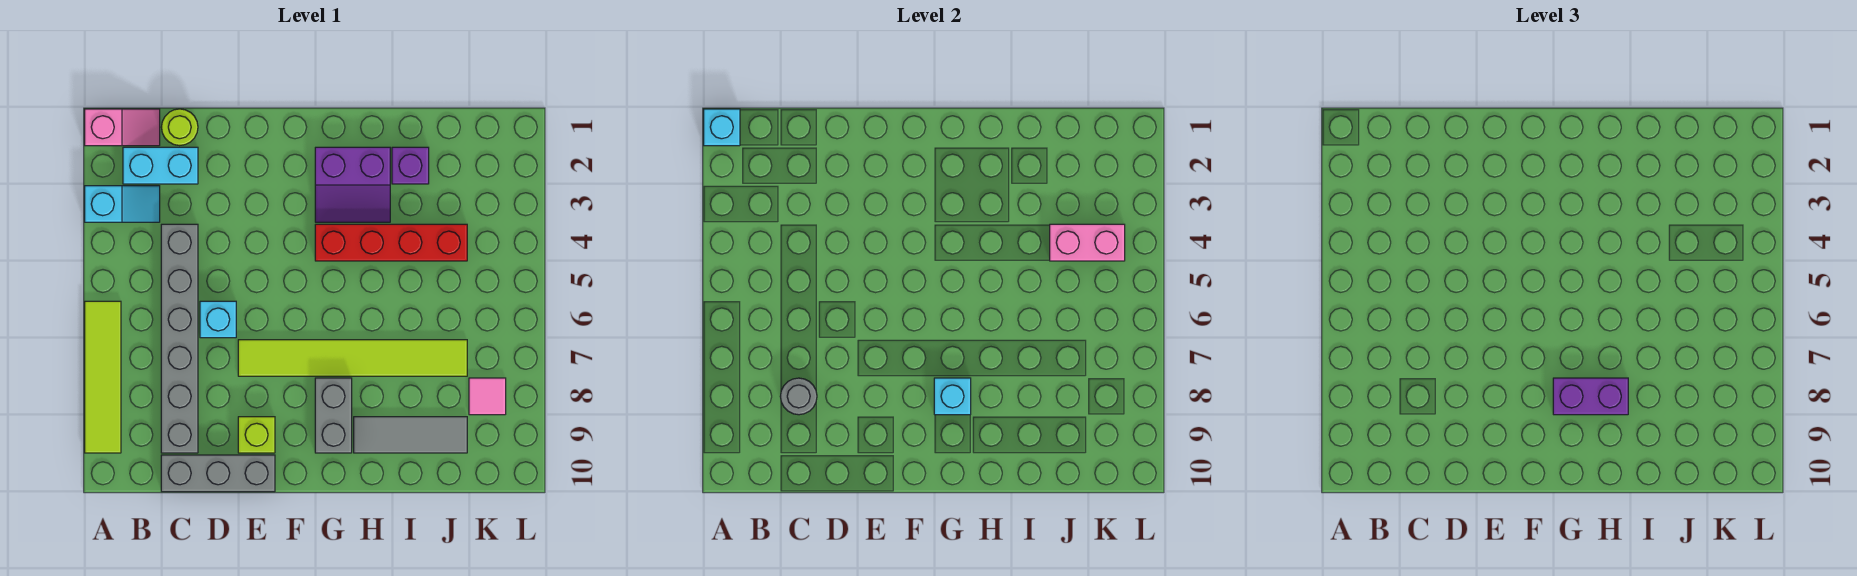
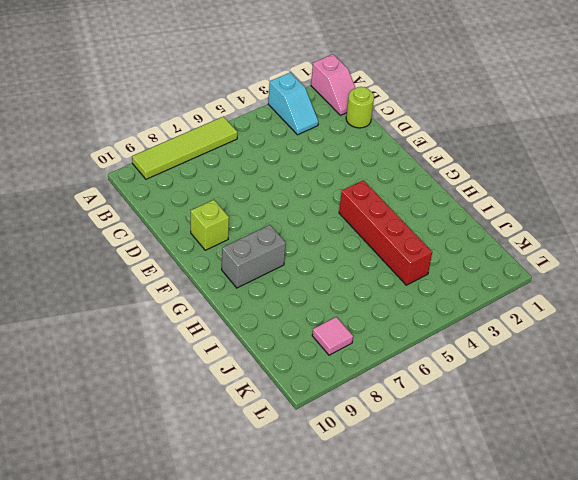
none -> cyan brick B2:C2 level 1
none -> grey brick C4:C9 level 1
none -> grey brick C10:E10 level 1

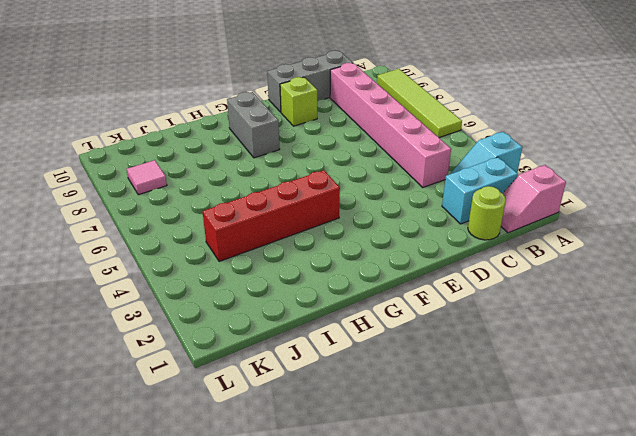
pink brick C4:C9 level 1 -> grey brick C4:C9 level 1
none -> cyan brick D6 level 1
none -> lime tile E7:J7 level 1
none -> purple slope G2:H3 level 1 top 2

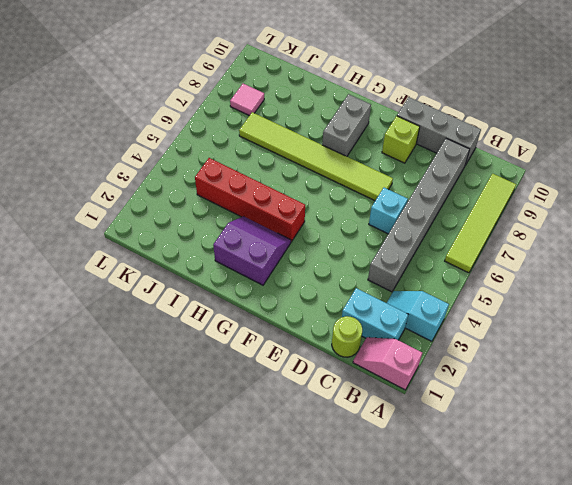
none -> grey tile H9:J9 level 1
none -> purple brick I2 level 1
none -> cyan brick A1 level 2

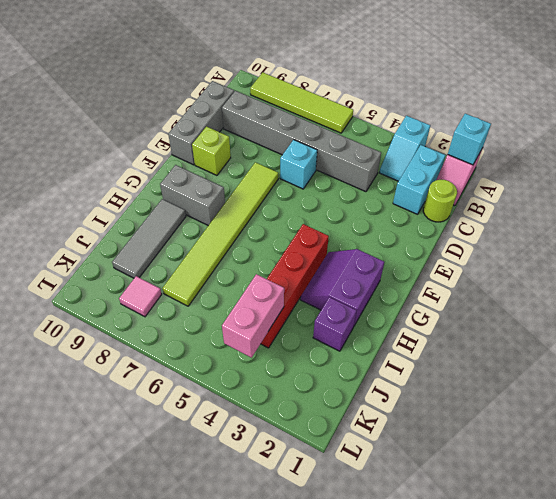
none -> grey round brick C8 level 2
none -> cyan brick G8 level 2
none -> purple brick G8:H8 level 3

